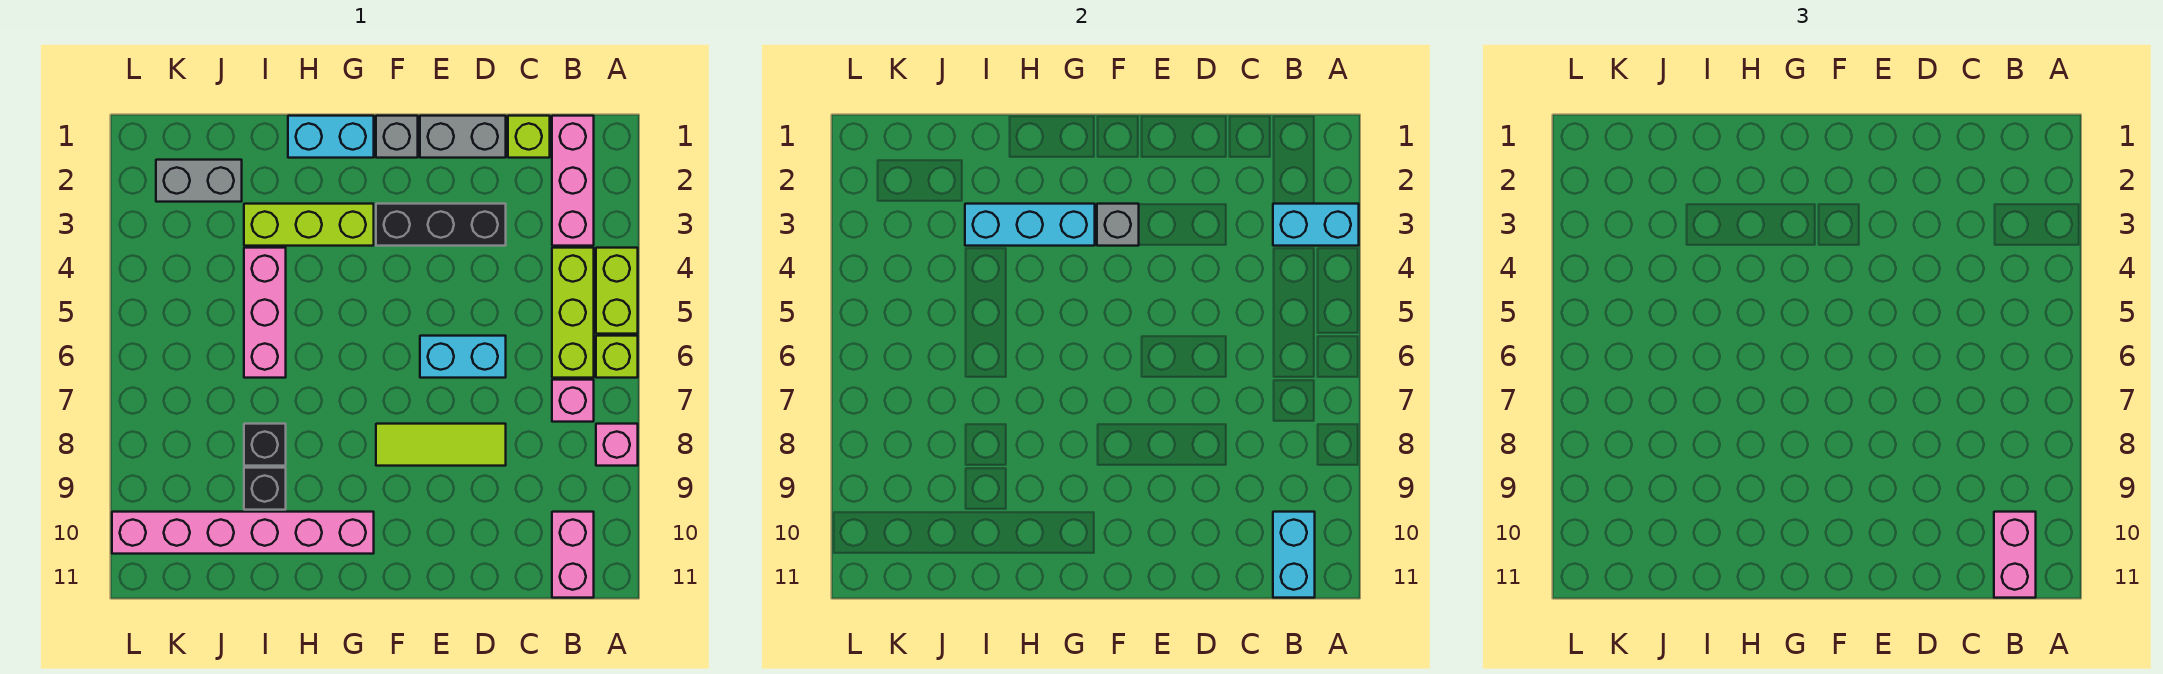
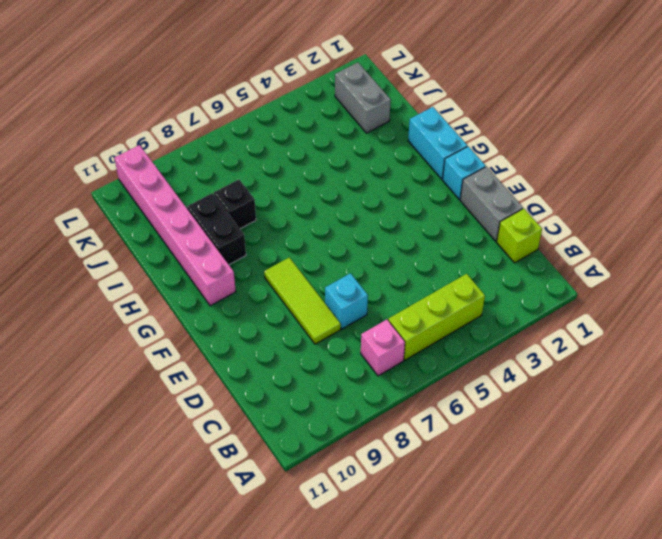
cyan brick D7 level 1 -> none
cyan brick F1 level 1 -> grey brick F1 level 1
black brick H9:I9 level 1 -> black brick I9 level 1
none -> lime brick A4:A5 level 1
none -> lime brick A6 level 1
none -> pink brick A8 level 1

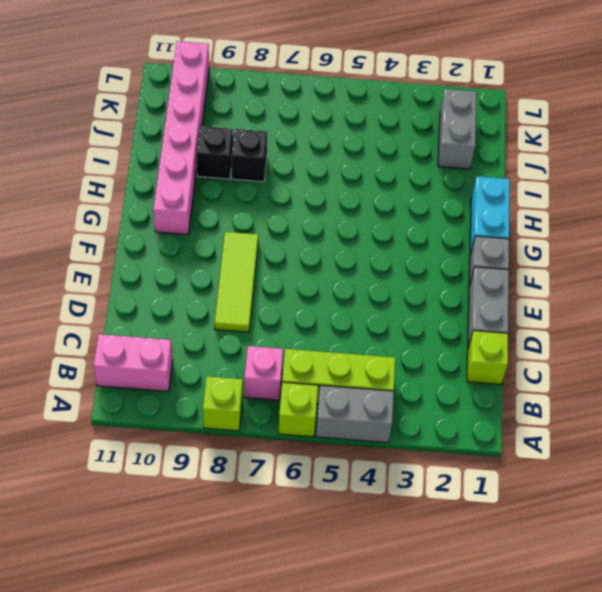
grey brick A4:A5 level 1 -> lime brick A4:A5 level 1
lime brick A8 level 1 -> pink brick A8 level 1
none -> pink brick B1:B3 level 1
none -> black brick D3:F3 level 1
none -> cyan brick D6:E6 level 1

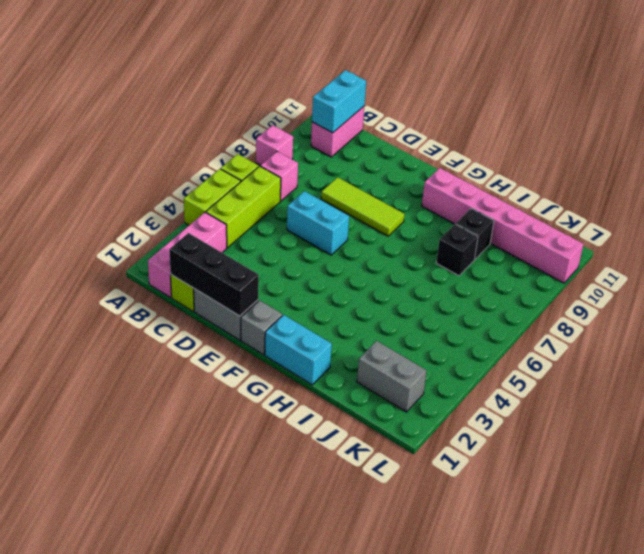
black brick C1:E1 level 2 -> black brick D3:F3 level 1
none -> lime brick G3:I3 level 1
none -> pink brick I4:I6 level 1
none -> cyan brick A3:B3 level 2

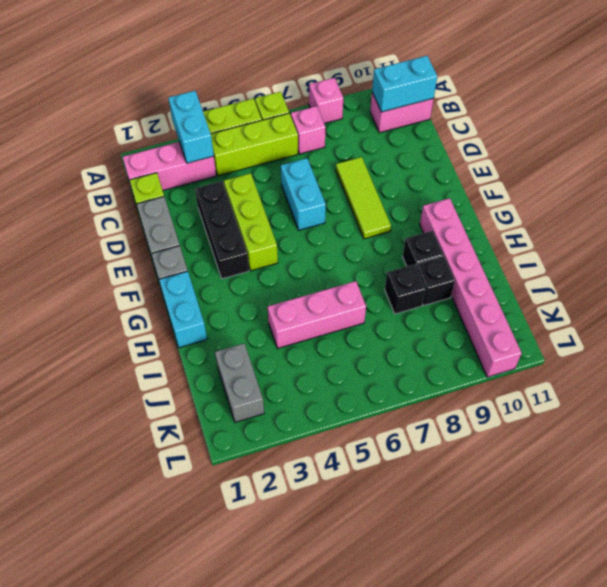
lime brick D4:F4 level 1 -> lime brick G3:I3 level 1
black brick H9 level 1 -> none
none -> grey brick F3 level 2
none -> cyan brick G3:I3 level 2
none -> pink brick B10:B11 level 3

